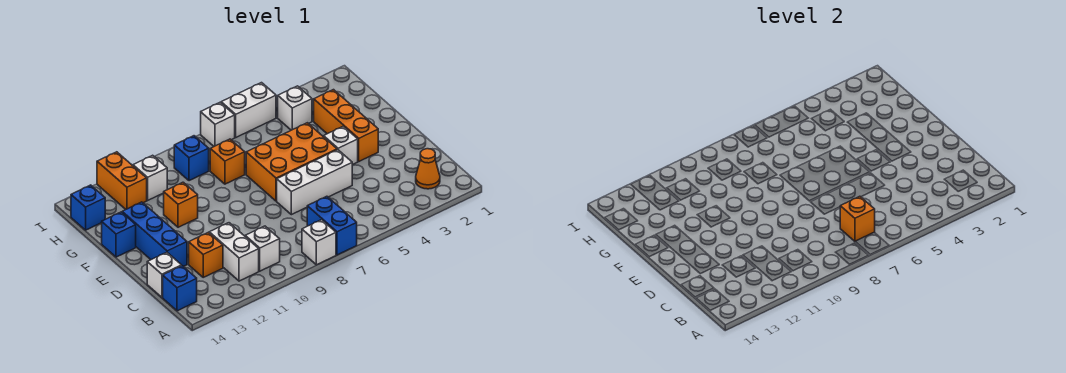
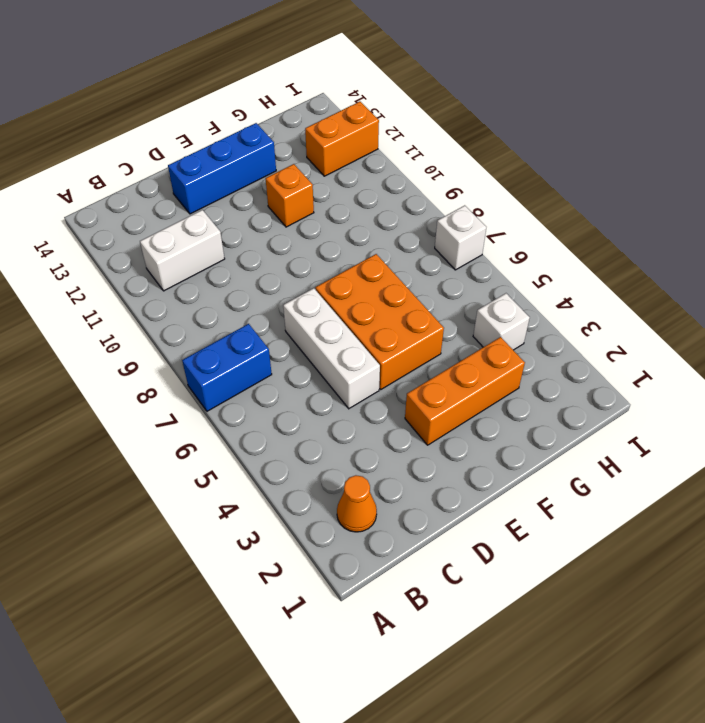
none -> white brick A8 level 1
none -> white brick B10 level 1
none -> blue brick B14 level 1

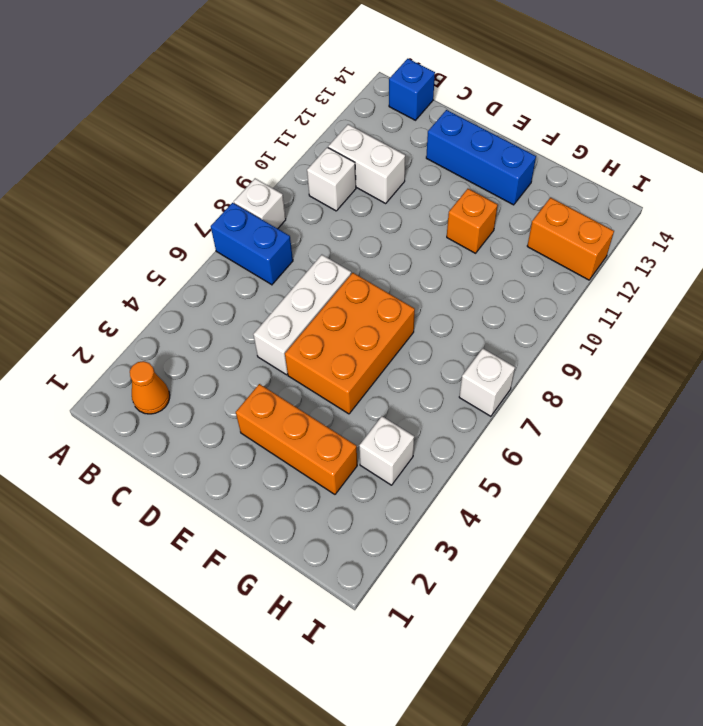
none -> orange brick C12 level 1
none -> white brick C14 level 1
none -> white brick E4 level 1

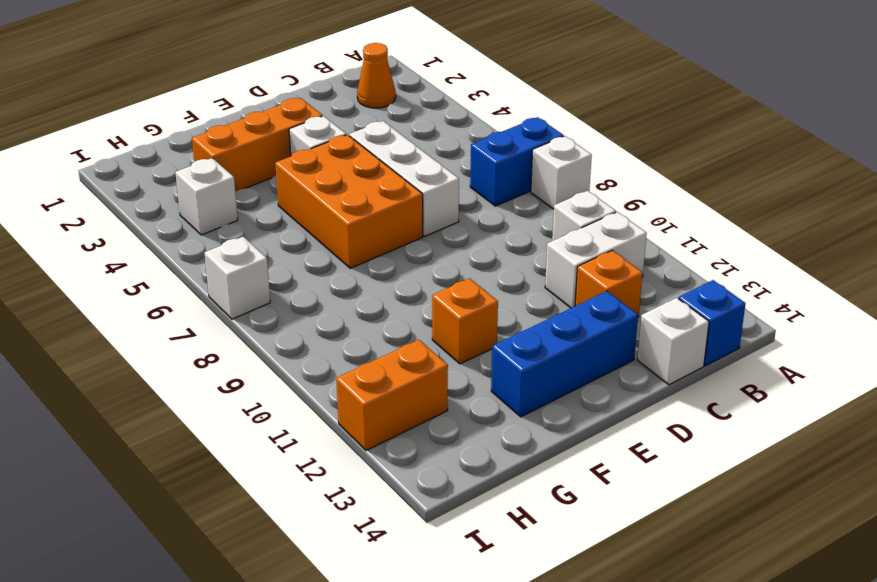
none -> blue brick F14 level 1
none -> orange brick G8 level 1
none -> blue brick H9 level 1

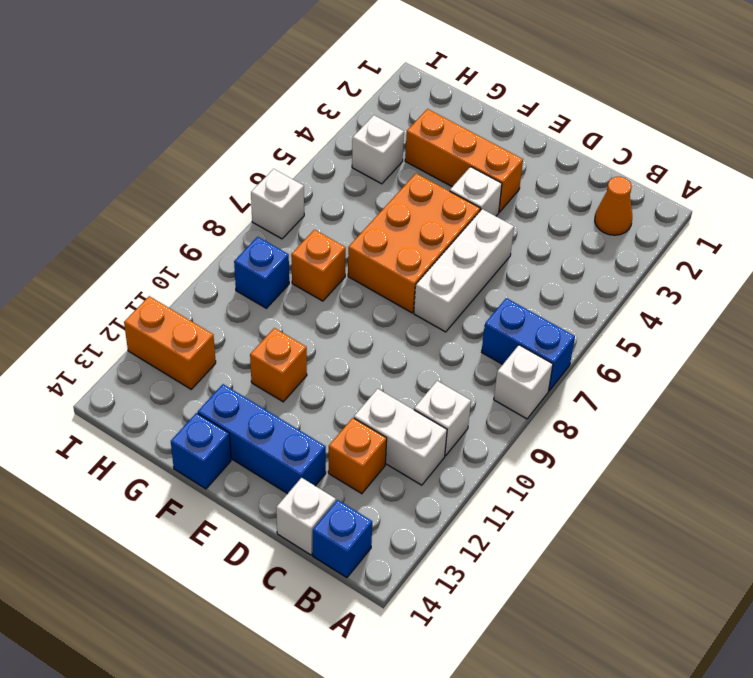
none -> white brick H11 level 1
none -> blue brick H14 level 1
none -> white brick I5:I6 level 1

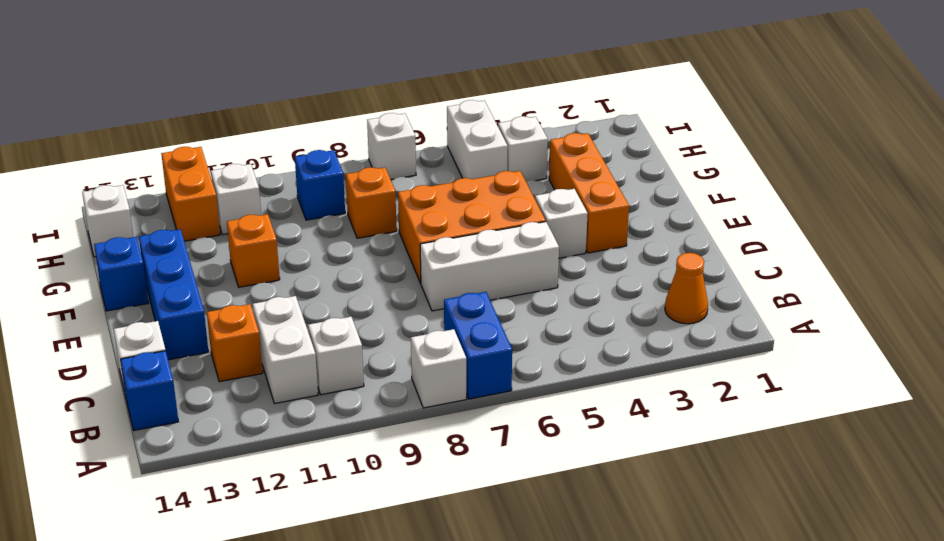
white brick H5:I5 level 1 -> white brick I5:I6 level 1
white brick H14 level 1 -> blue brick H14 level 1
none -> orange brick B7 level 2

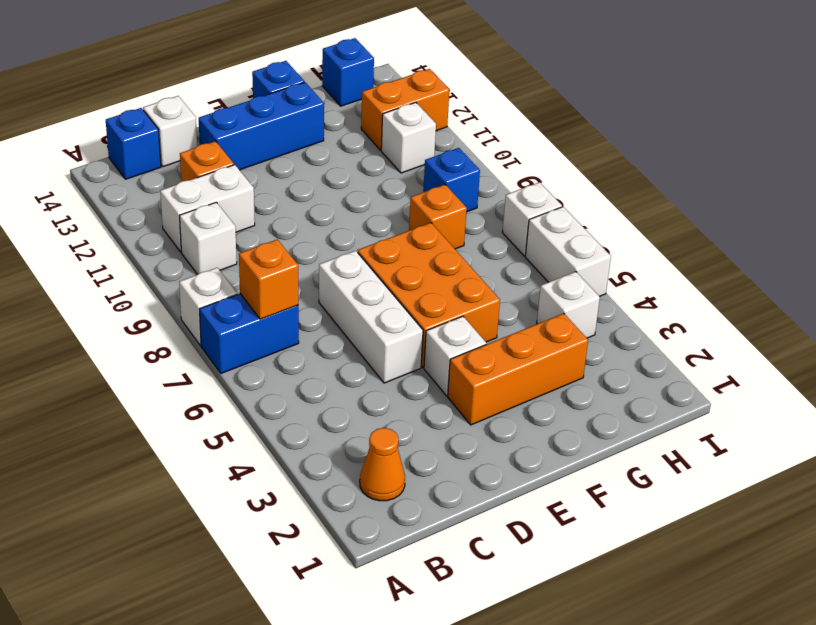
none -> orange brick F11 level 1

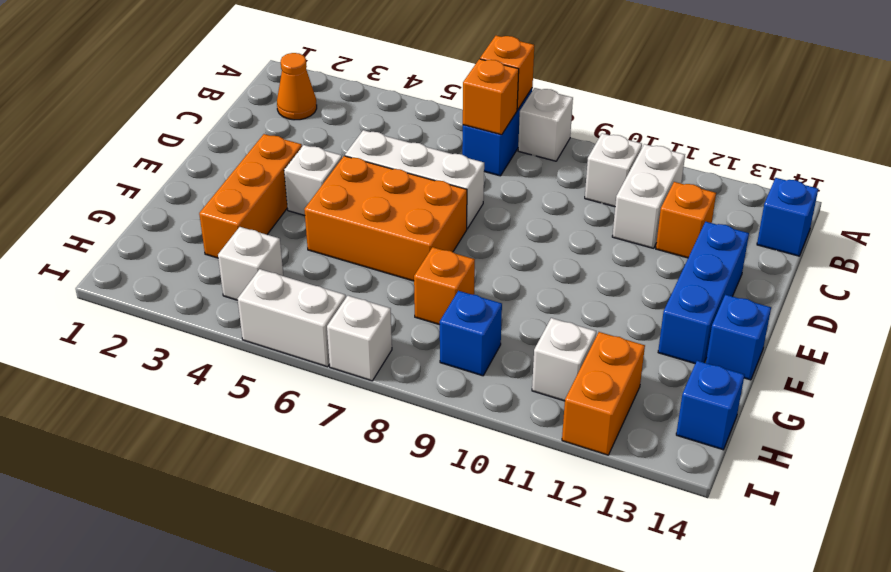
orange brick A7 level 2 -> orange brick F11 level 1
none -> white brick C14 level 1

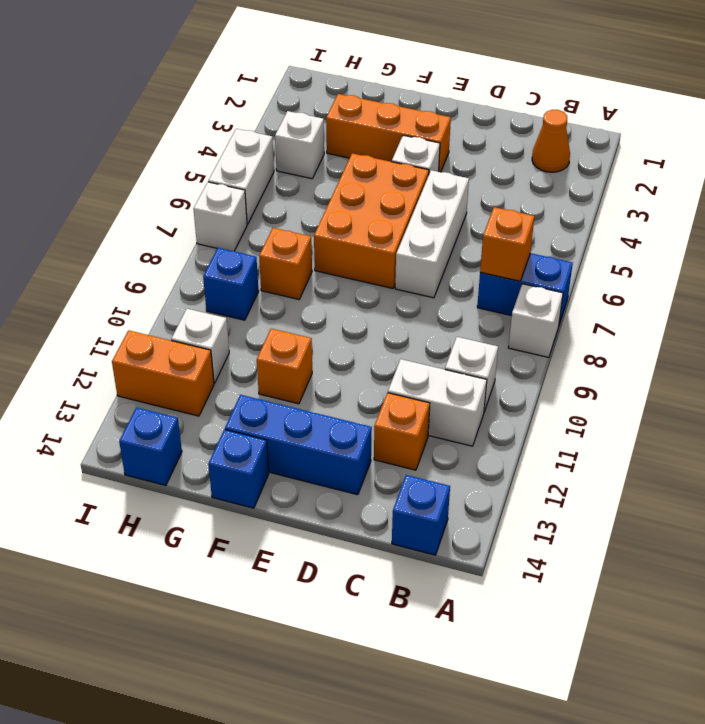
none -> white brick C14 level 1

